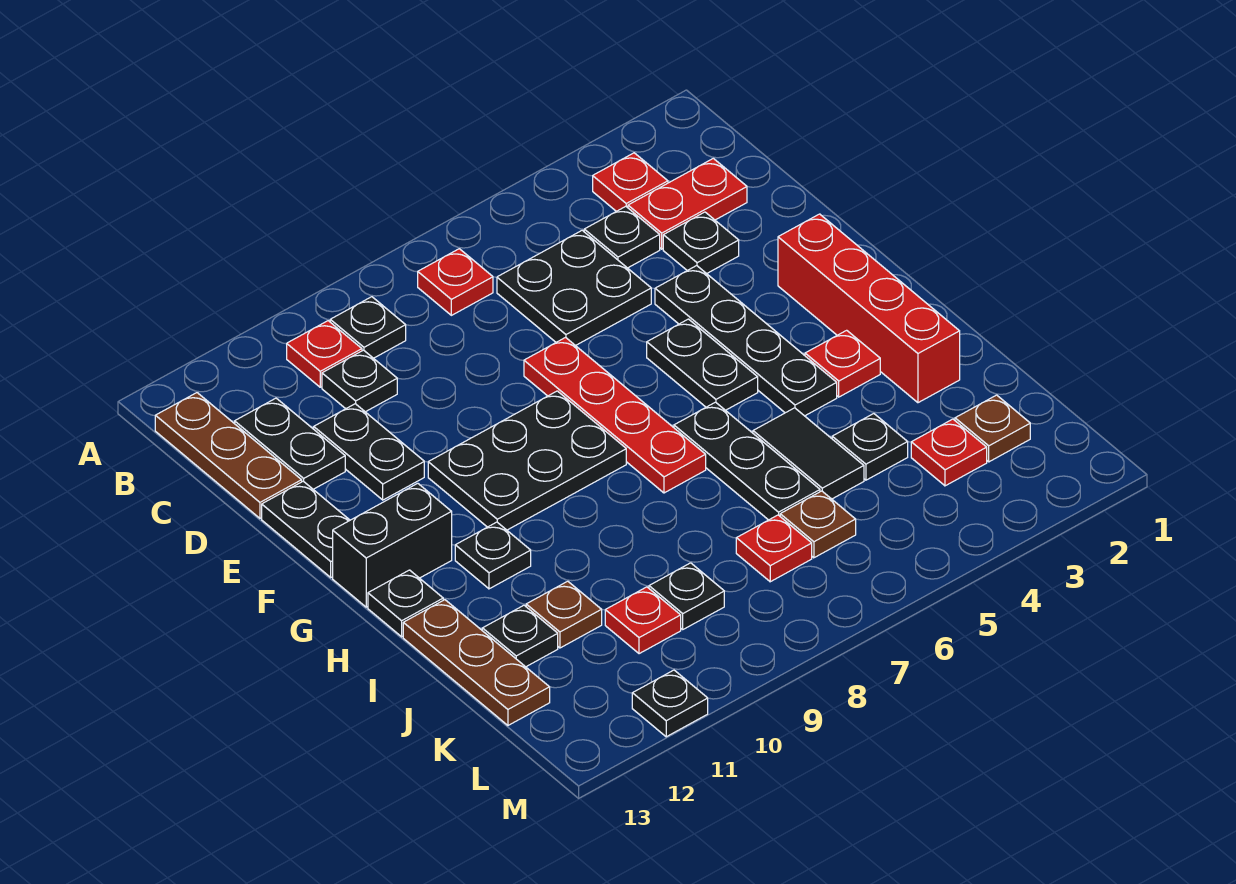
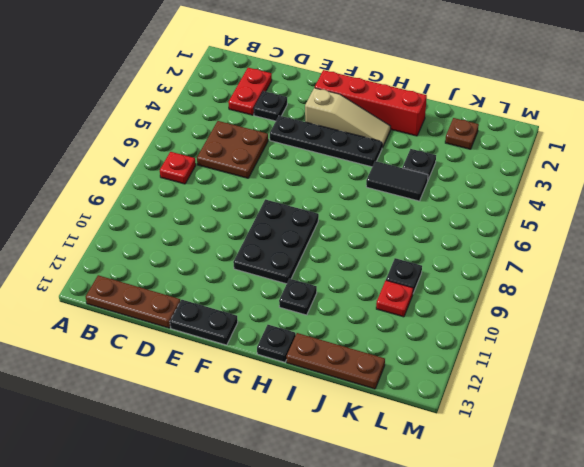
brown plate C5:D6 level 1 -> black plate C5:D6 level 1
tan slope F3:H3 level 1 top F -> red plate H3 level 1
none -> red plate B3 level 1
none -> black plate B9 level 1
none -> red plate B10 level 1
none -> black plate C4 level 1

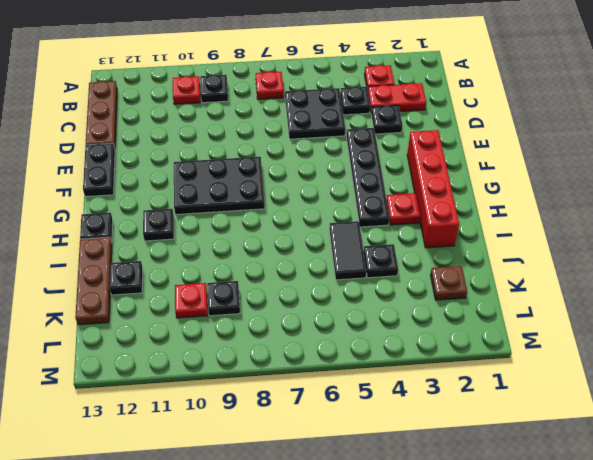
none -> black plate C10 level 1
none -> black plate C12:D12 level 1
none -> black plate D11:E11 level 1
none -> red plate E7:H7 level 1

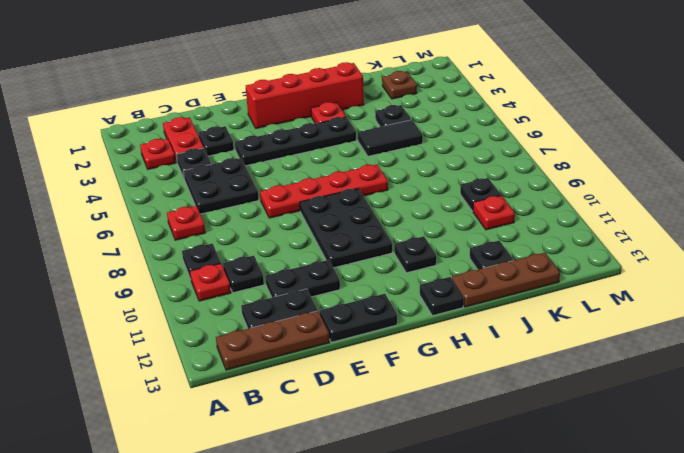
none -> black plate F5:G5 level 1
none -> black brick G12:G13 level 1
none -> black plate H6:J6 level 1
none -> brown plate J11 level 1

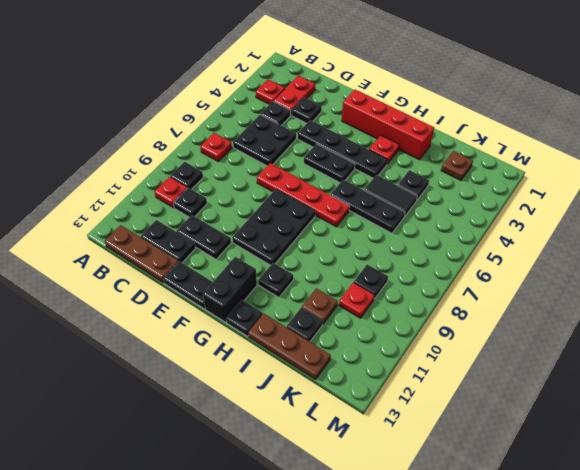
none -> red plate K3 level 1
none -> brown plate K6 level 1
none -> red plate K7 level 1
none -> black plate M11 level 1

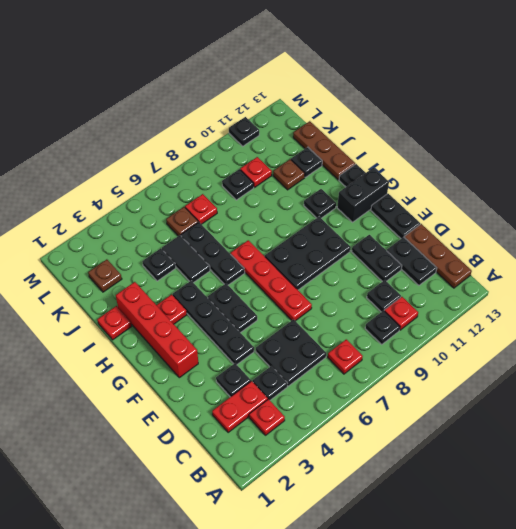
red plate I1 level 1 -> red plate K3 level 1

